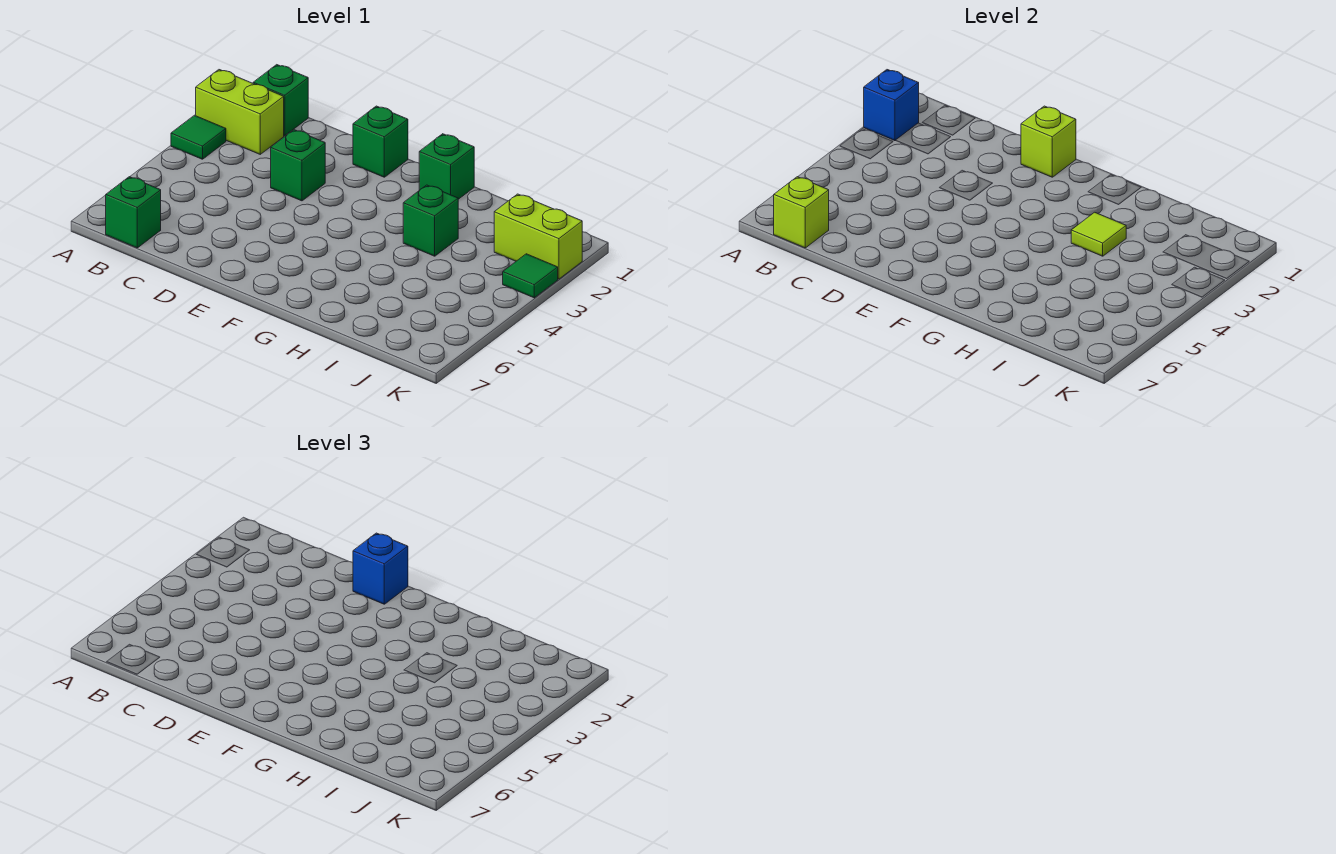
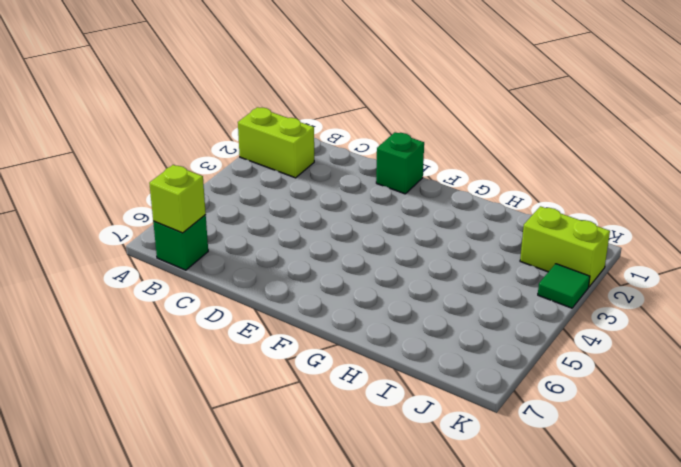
none -> green tile A3 level 1
none -> green brick B1 level 1
none -> green brick D3 level 1

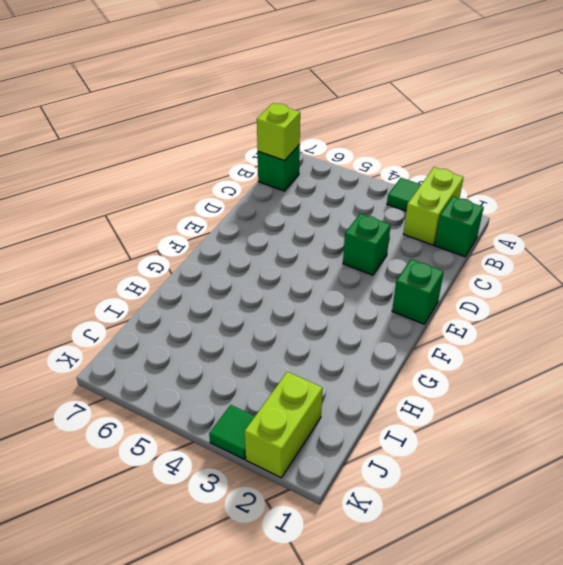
none -> green brick G1 level 1
none -> green brick H3 level 1
none -> blue brick A2 level 2

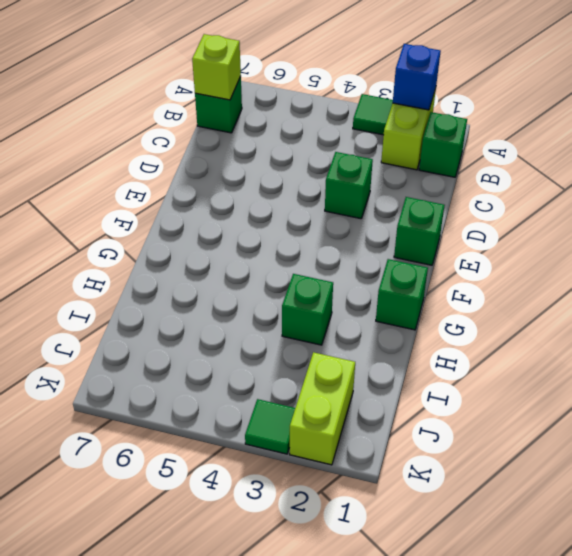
none -> lime brick E1 level 2
none -> lime tile H3 level 2
none -> blue brick E1 level 3

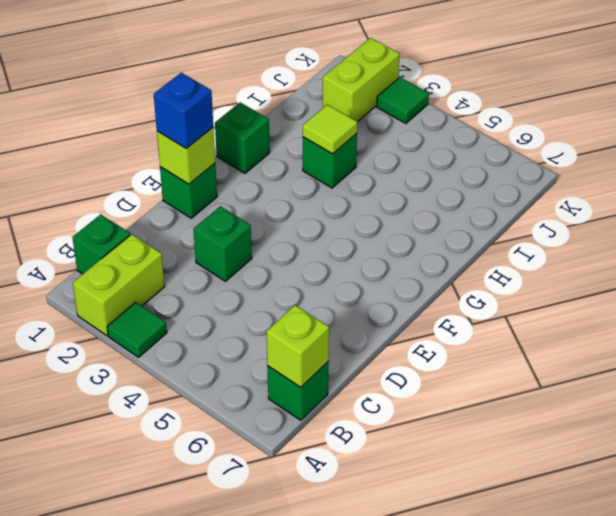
none -> blue brick A2 level 2

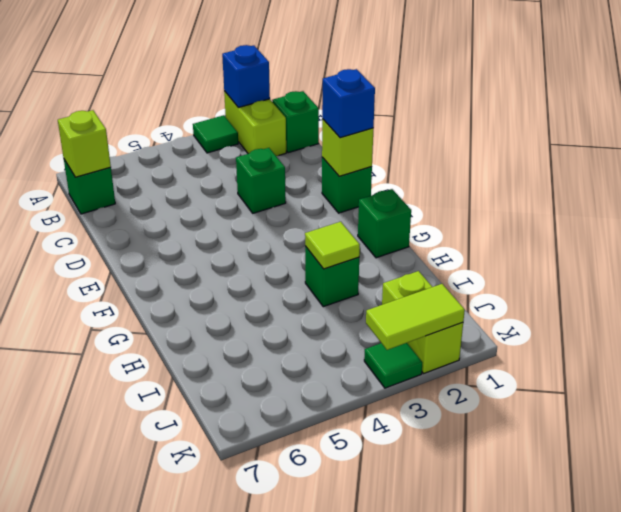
lime tile K2:K3 level 2 -> none

